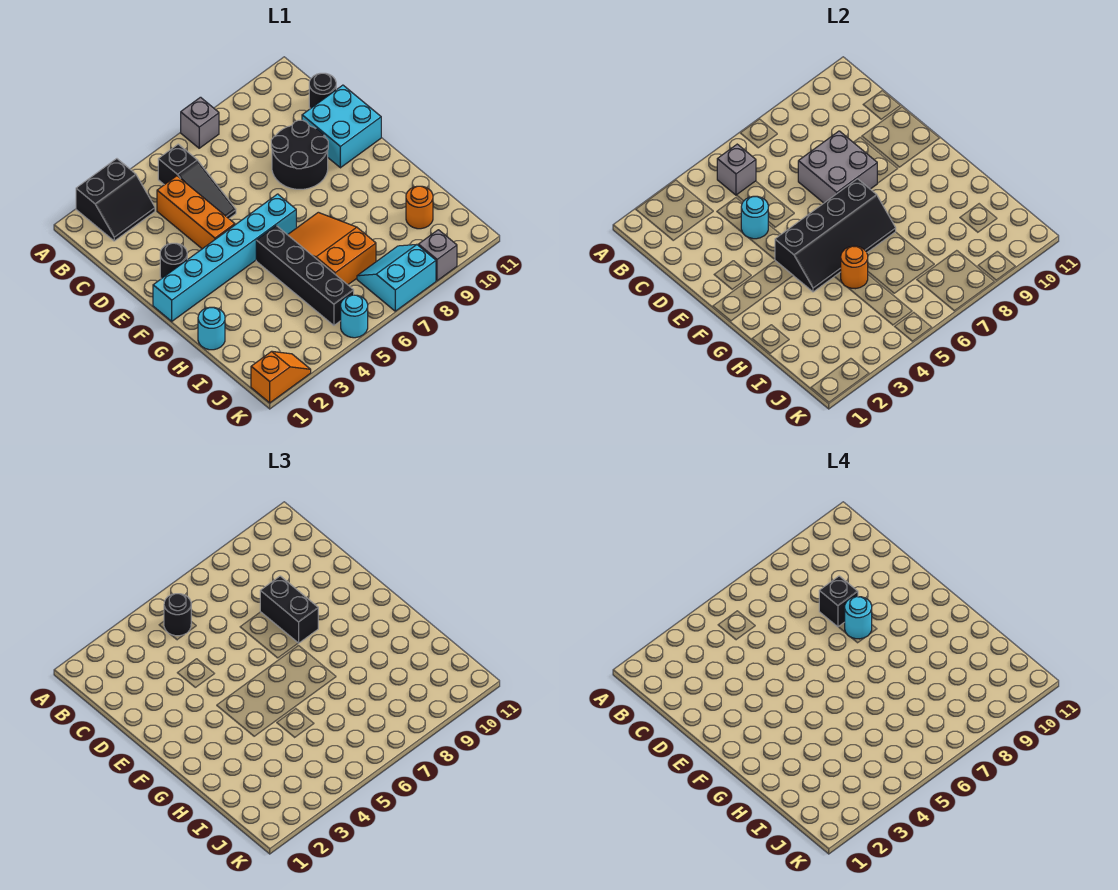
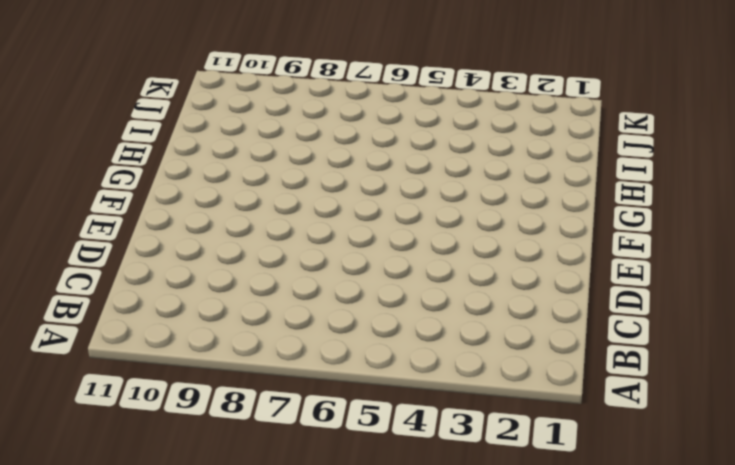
none -> black slope A2:B3 level 1 top A
none -> grey brick A7 level 1
none -> black slope B5:D5 level 1 top B

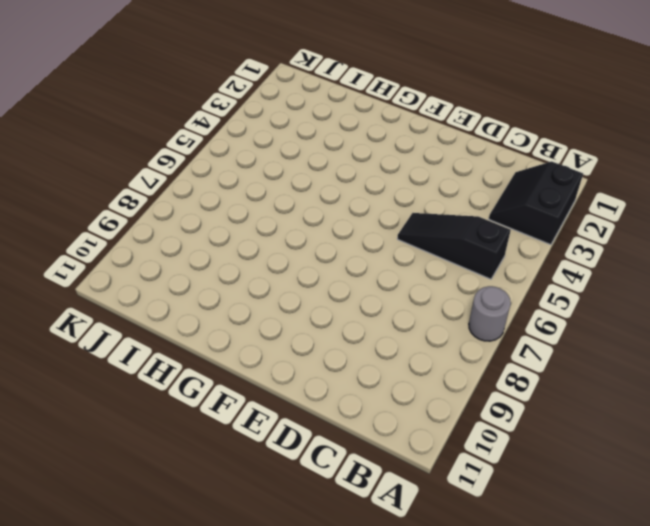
grey round brick A7 level 1 -> grey brick A7 level 1
none -> orange brick C4:E4 level 1
none -> black round brick C11 level 1
none -> black round brick D8:E9 level 1

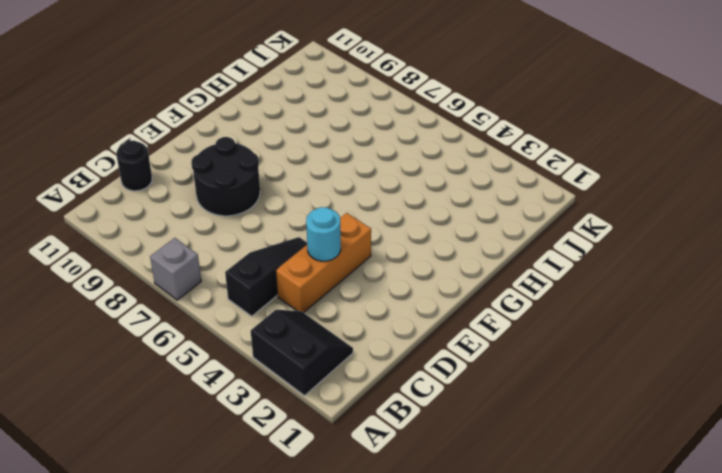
none -> cyan brick D10:E11 level 1
none -> black round brick E2 level 1
none -> cyan brick F1:F6 level 1

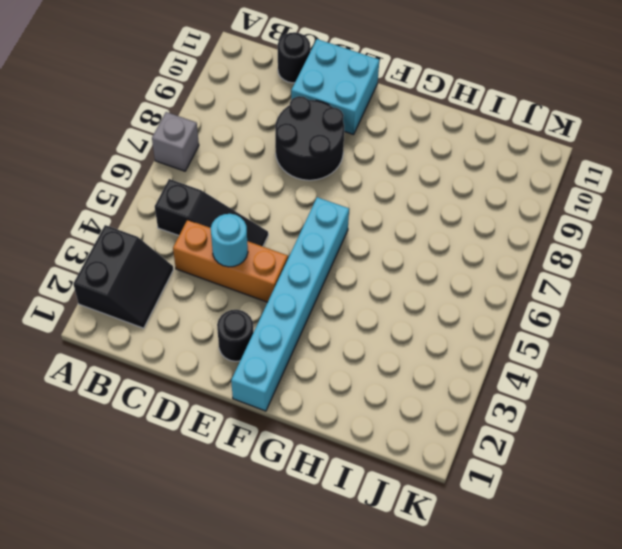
none -> black brick G5:J5 level 1
none -> orange slope G6:I7 level 1 top I
none -> cyan round brick H1 level 1

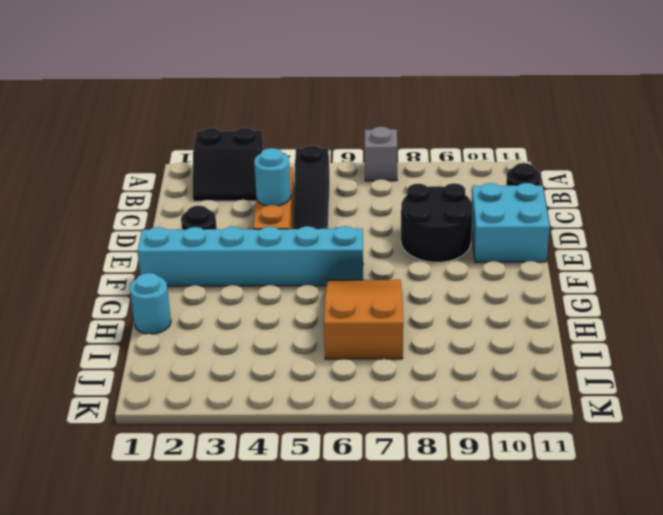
none -> black brick G5:J5 level 1
none -> orange round brick I10 level 1
none -> cyan slope J7:K8 level 1 top K

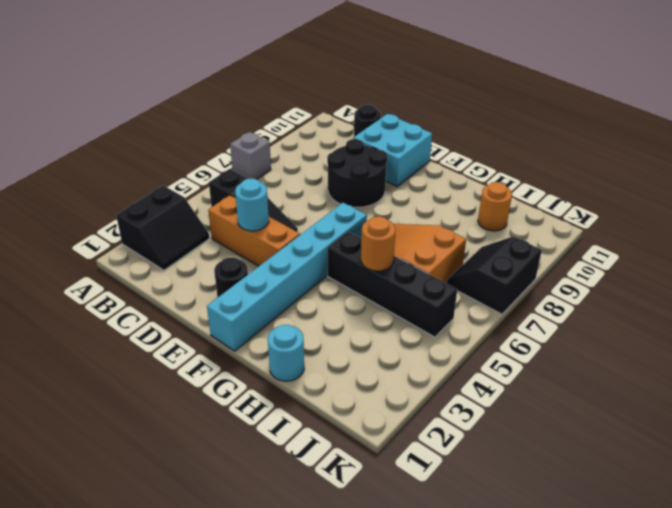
black slope J7:K8 level 1 top K -> cyan slope J7:K8 level 1 top K
none -> orange slope K1:K2 level 1 top 1
none -> cyan round brick K5 level 1
none -> grey brick K9 level 1

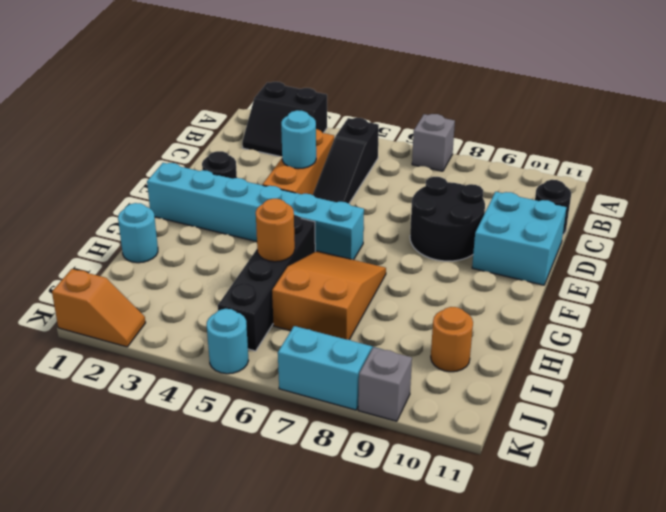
none -> grey brick B5 level 2
none -> grey brick D7:E8 level 2
none -> black slope F4:G7 level 2 top F

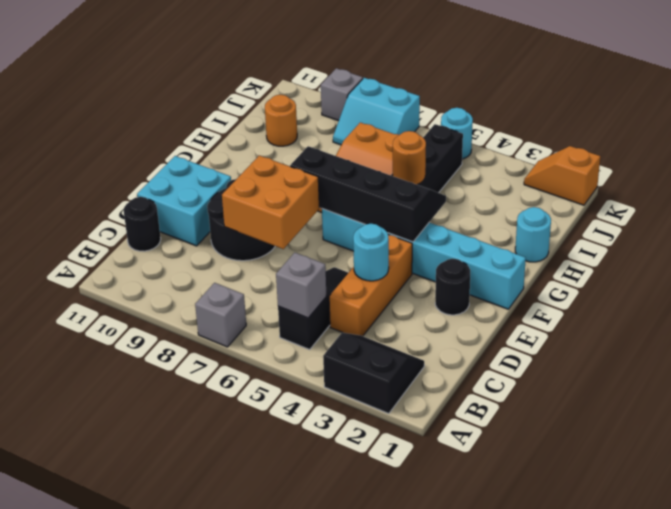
orange brick D7:E8 level 2 -> grey brick D7:E8 level 2
none -> black round brick B5 level 3
none -> black brick D8:E8 level 3
none -> black brick D8 level 4

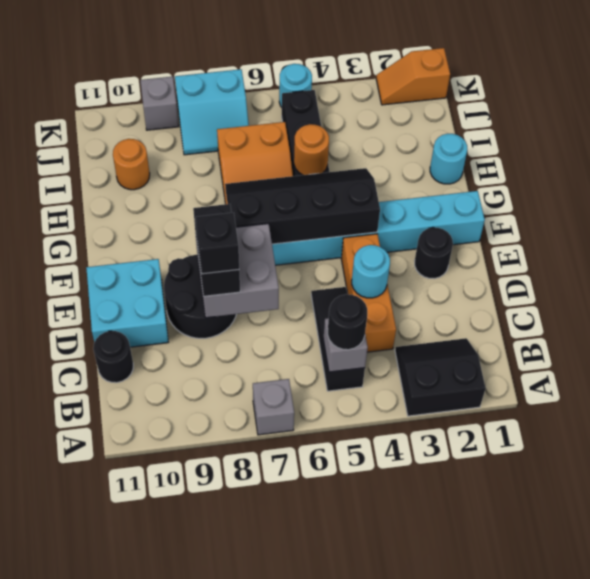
none -> cyan round brick E8 level 4

